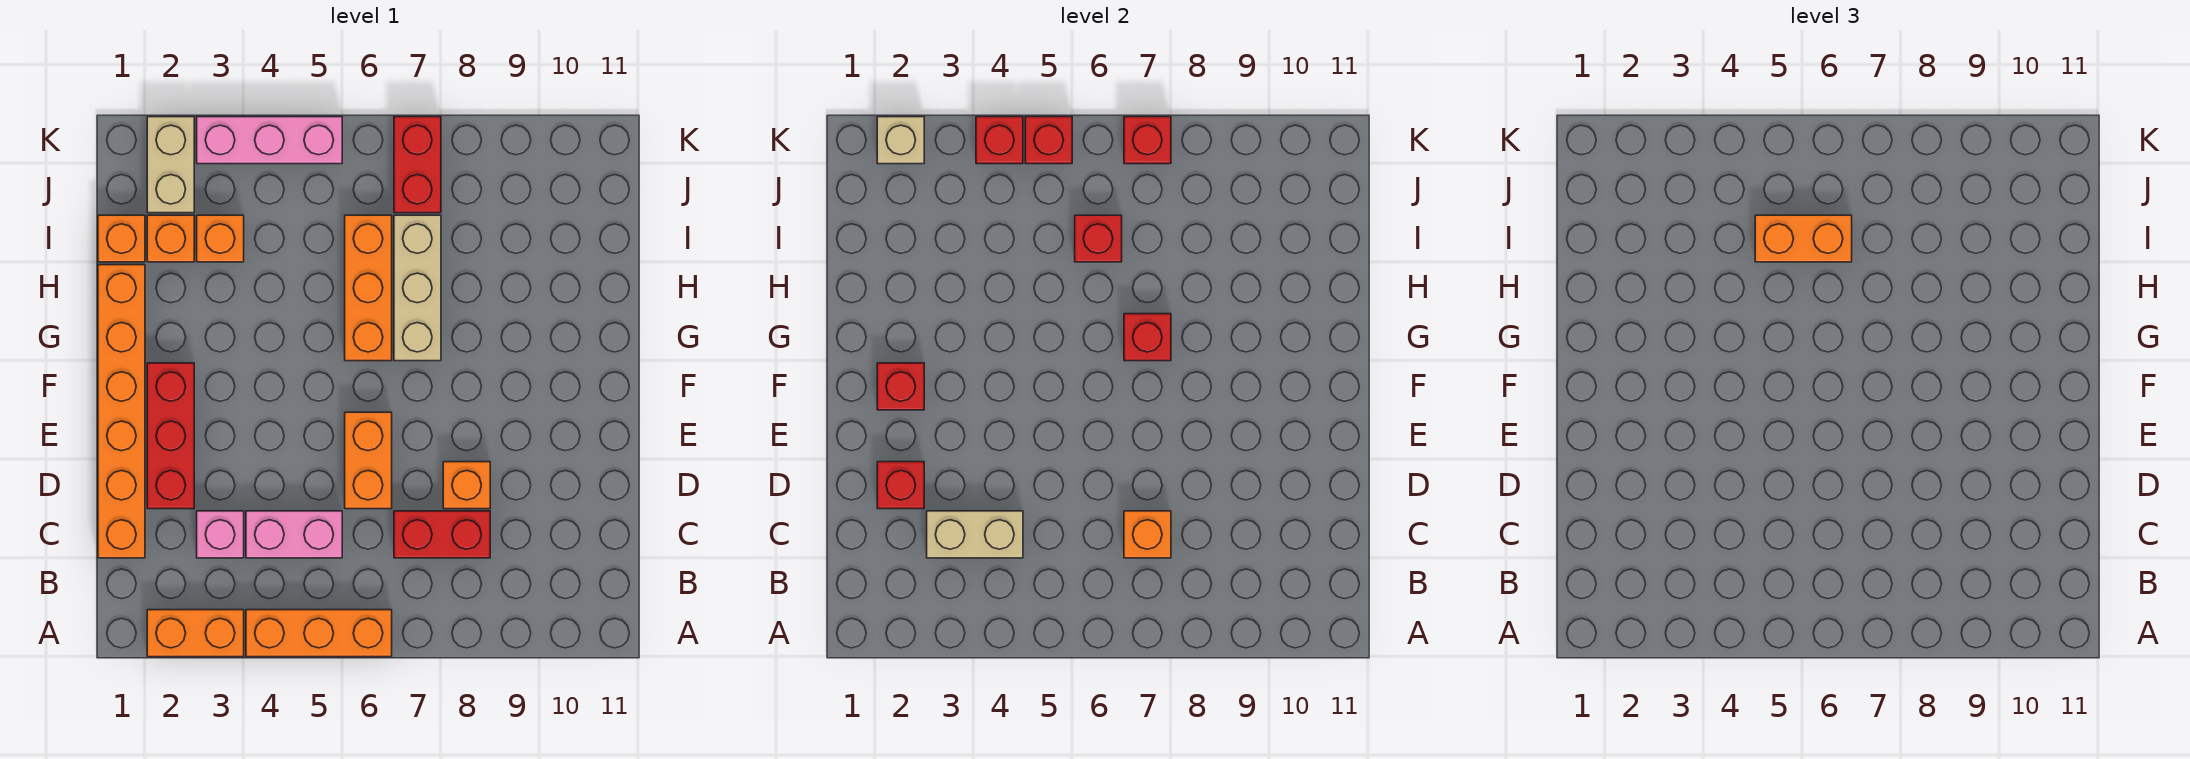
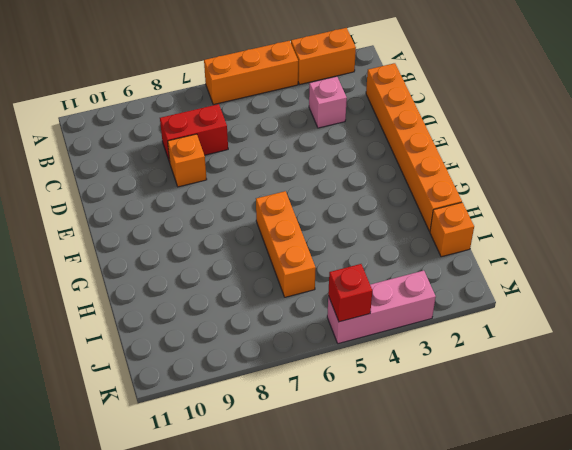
none -> pink brick C4:C5 level 1
none -> red brick D2:F2 level 1
none -> orange brick D6:E6 level 1

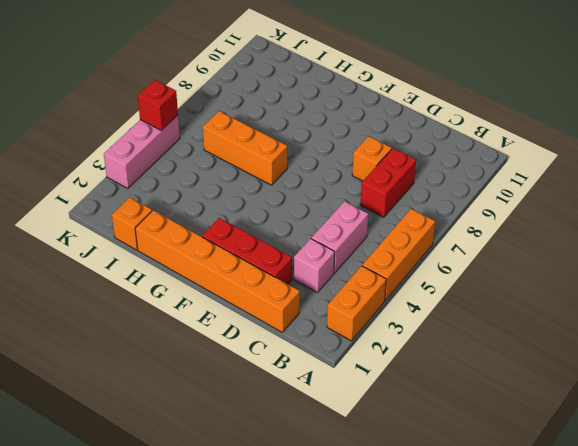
none -> orange brick D6:E6 level 1
none -> tan brick G7:I7 level 1
none -> orange brick I2 level 1

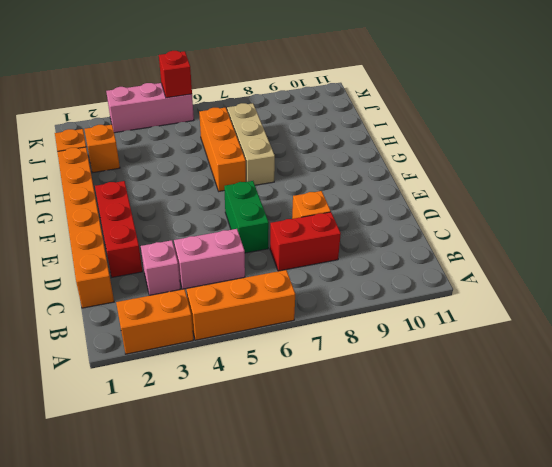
green brick D6:E6 level 1 -> orange brick D6:E6 level 1
none -> orange brick I3 level 1
none -> tan brick J2:K2 level 1
none -> red brick J7:K7 level 1

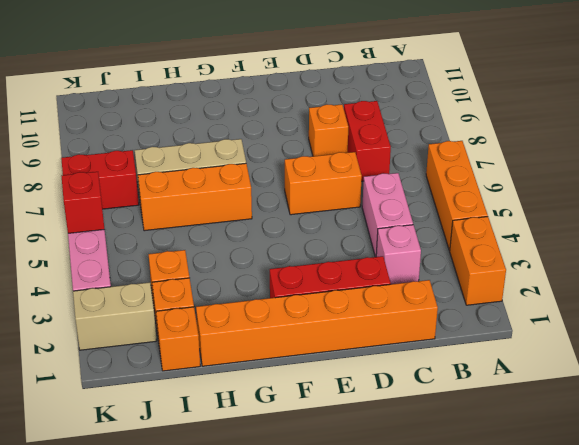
none -> tan brick C3:C4 level 2
none -> orange brick C7 level 2
none -> red brick D2 level 2

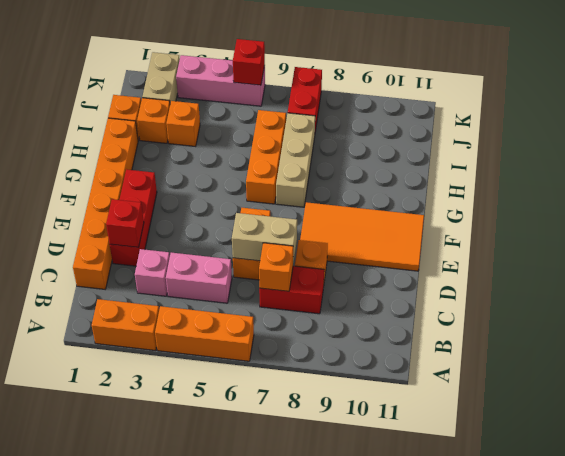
tan brick D6:D7 level 2 -> tan brick C3:C4 level 2
orange tile E8:F11 level 1 -> none
none -> red brick F2 level 2
none -> red brick G7 level 2
none -> red brick I6 level 2

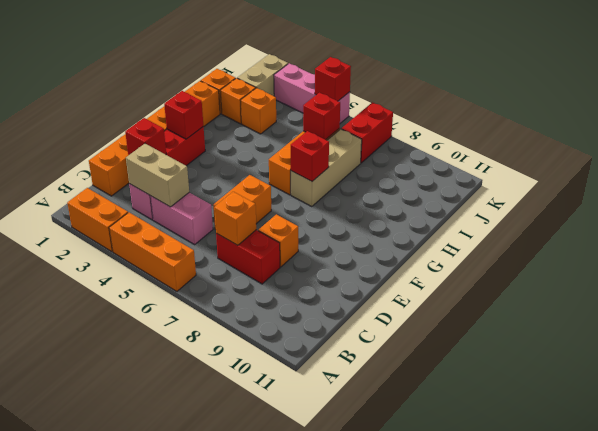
none -> tan brick K2 level 2
none -> red brick K4 level 2
none -> red brick K7 level 2

